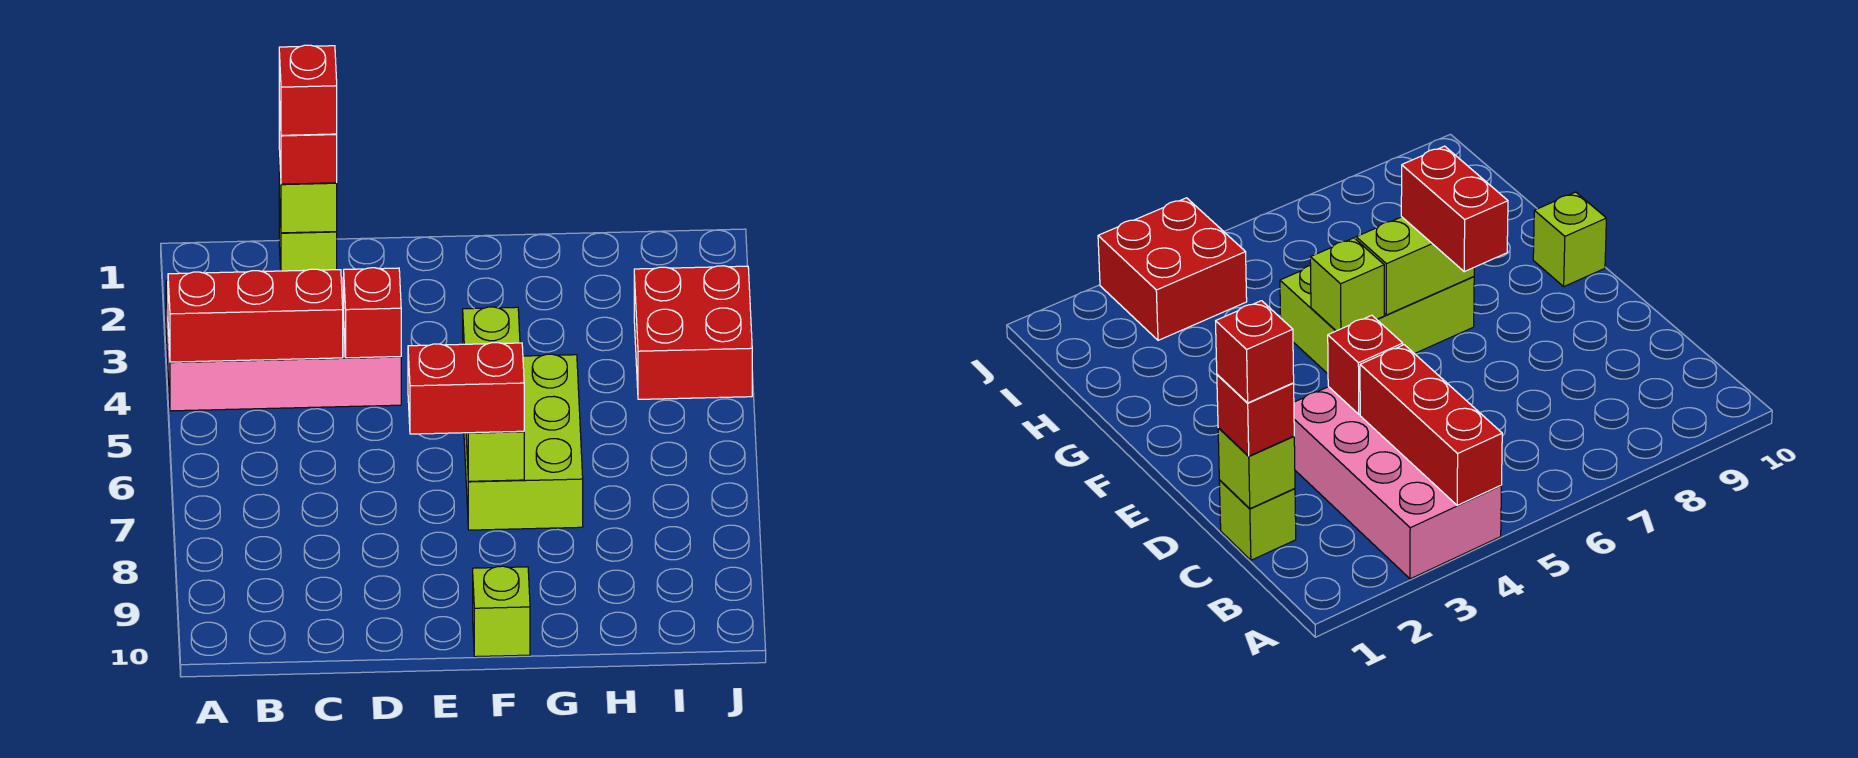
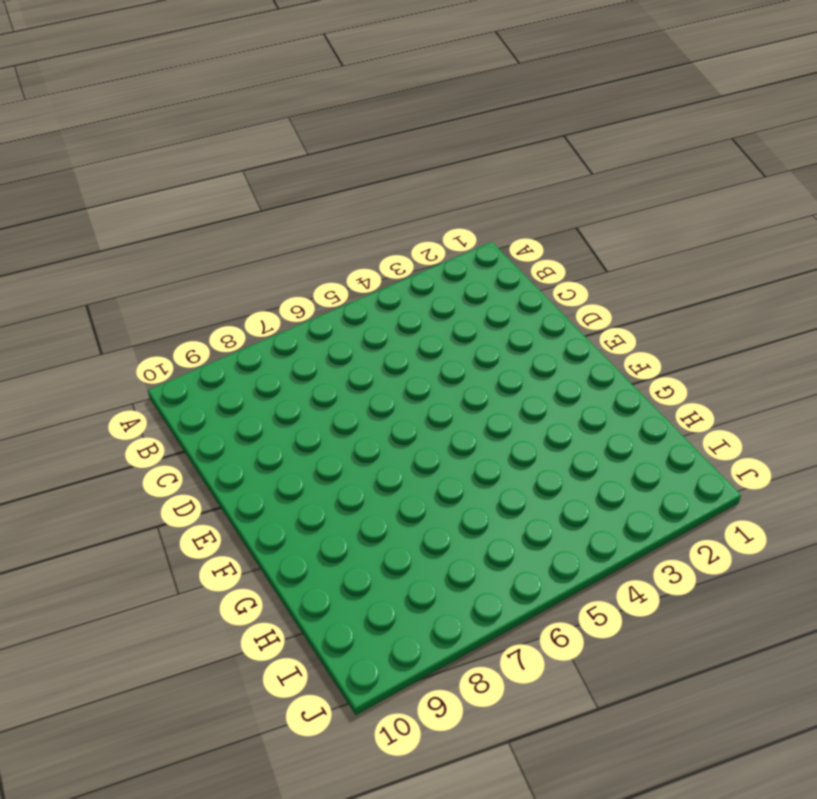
none -> pink brick A3:D4 level 1
none -> lime brick C1 level 1
none -> lime brick F5:G7 level 1

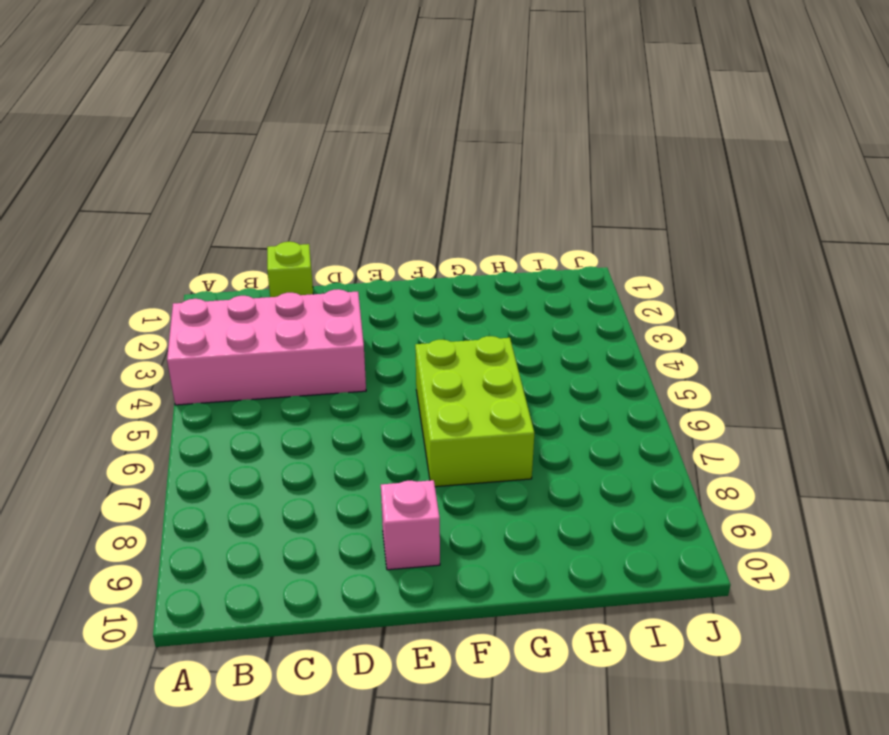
pink brick E9 level 1 -> none
none -> lime brick F10 level 1
none -> red brick I3:J4 level 1
none -> red brick A4:C4 level 2

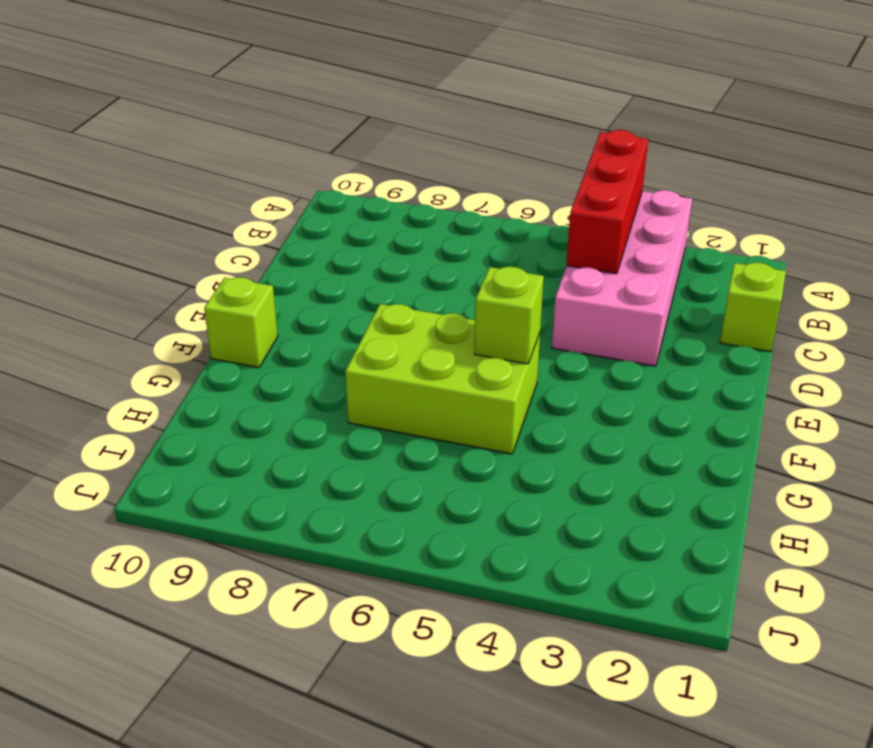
none -> red brick I3:J4 level 1
none -> lime brick C1 level 2
none -> red brick D4 level 2

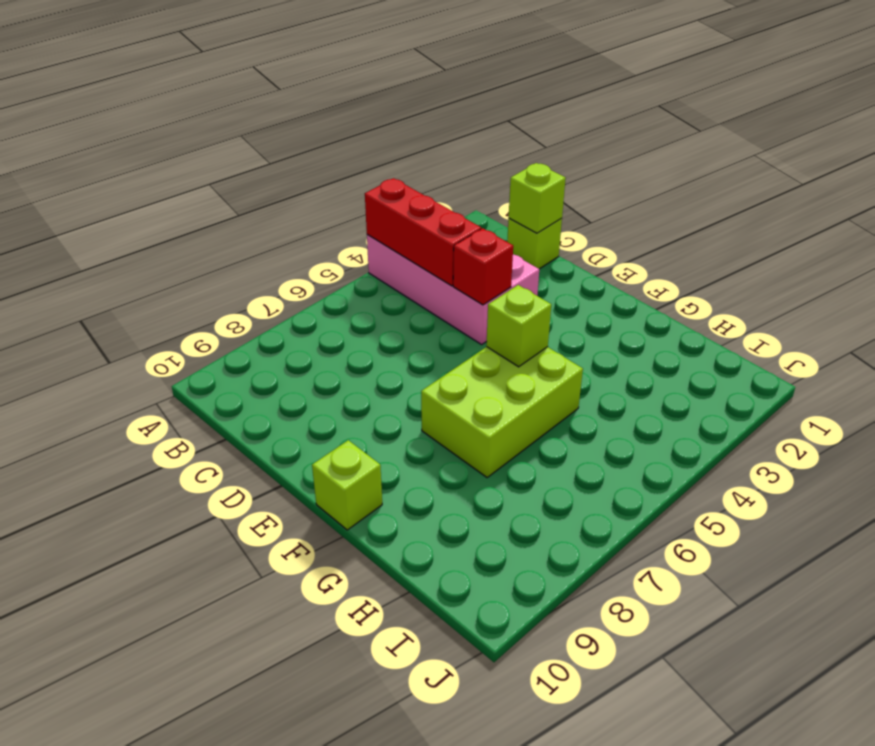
none -> red brick I3:J4 level 1
none -> lime brick F6:F7 level 2
none -> red brick C1 level 3

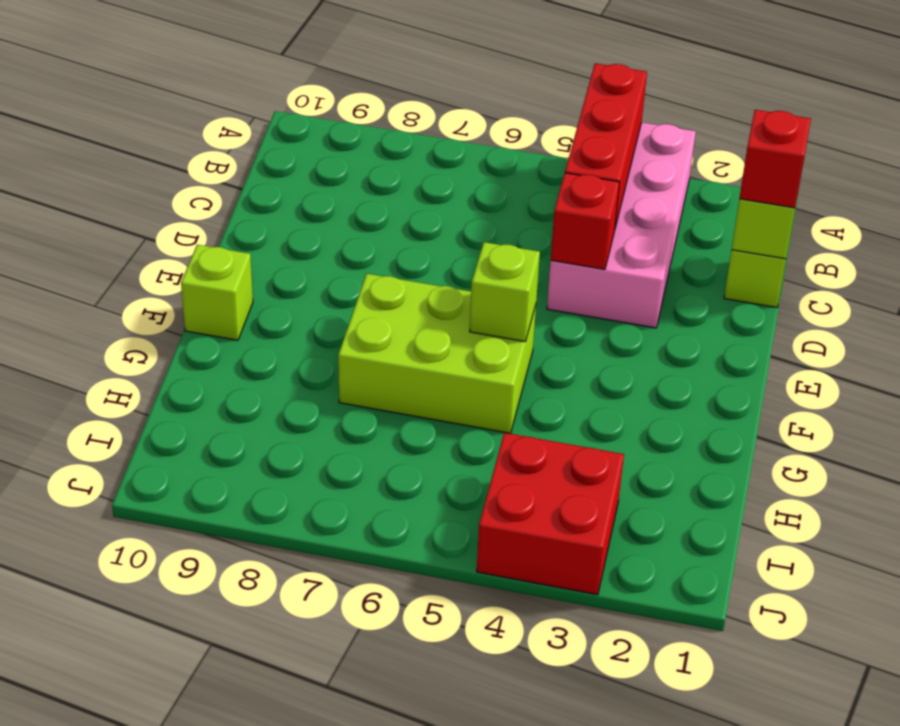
none -> lime brick F6:F7 level 2
none -> red brick E7:F7 level 3
none -> red brick C1 level 4

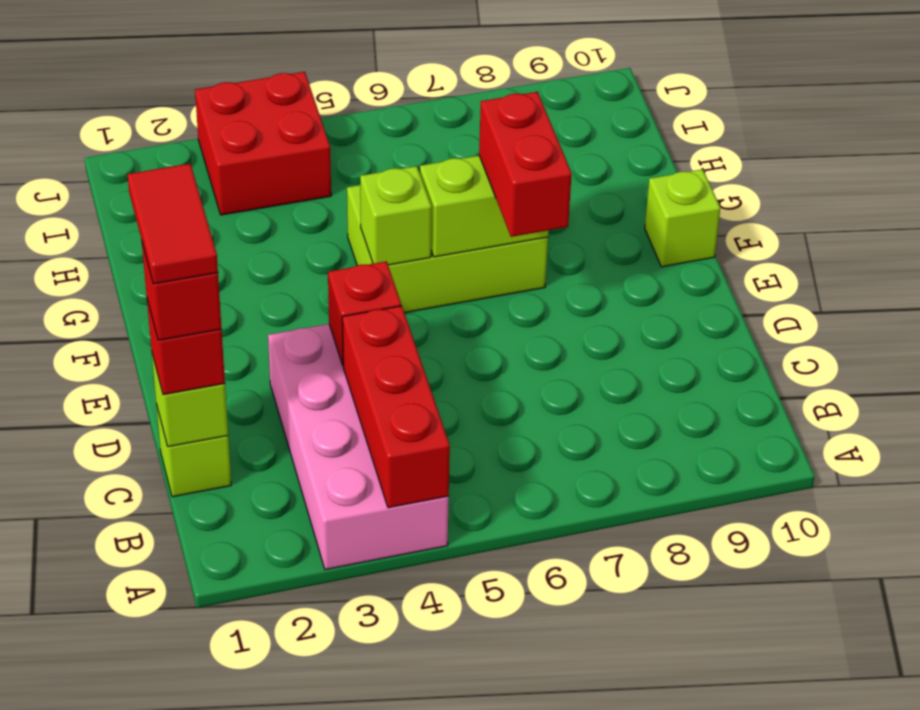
red tile C1:D1 level 5 -> none

